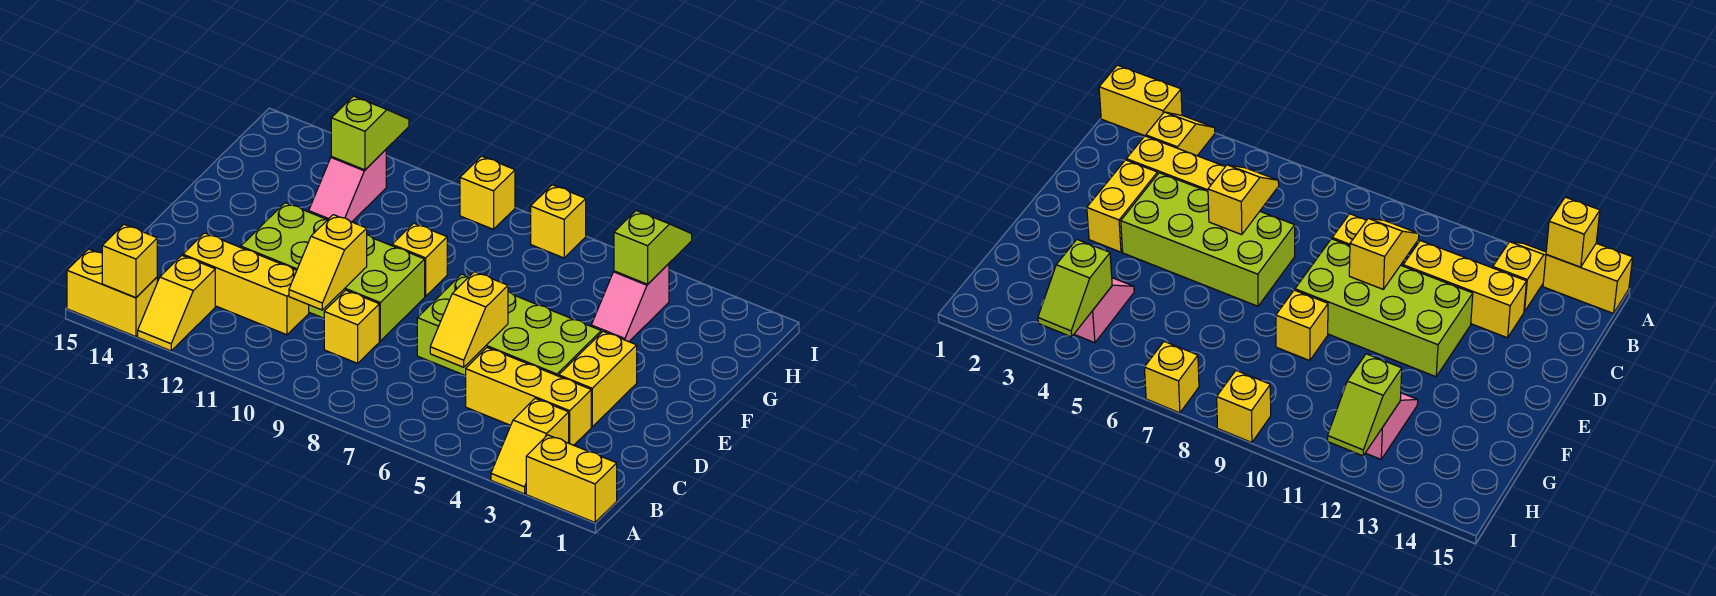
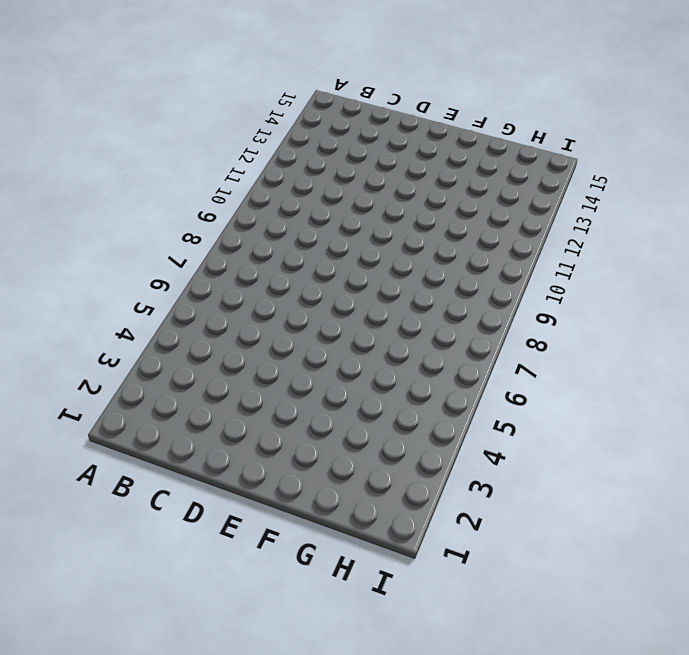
none -> yellow brick A1:A2 level 1
none -> yellow slope A3:B3 level 1 top B
none -> yellow slope A13:B13 level 1 top B

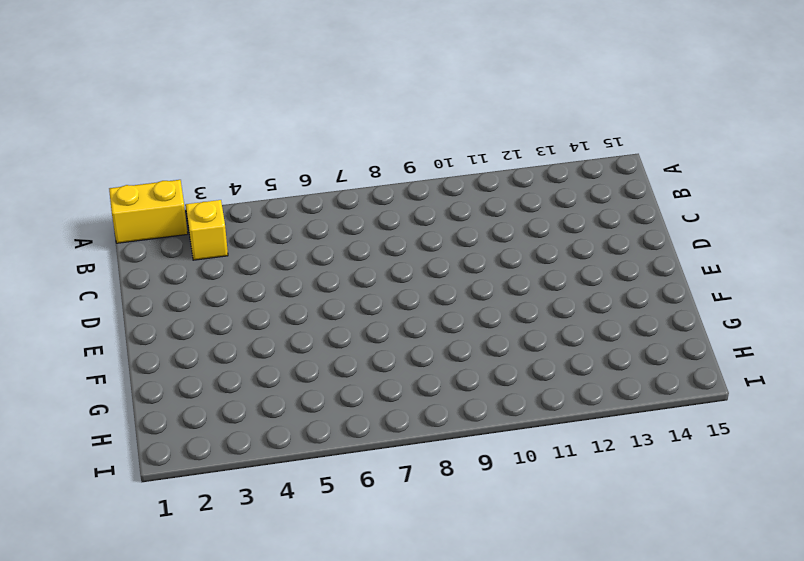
none -> yellow slope A13:B13 level 1 top B
none -> yellow brick A14:A15 level 1
none -> yellow brick C3:C5 level 1

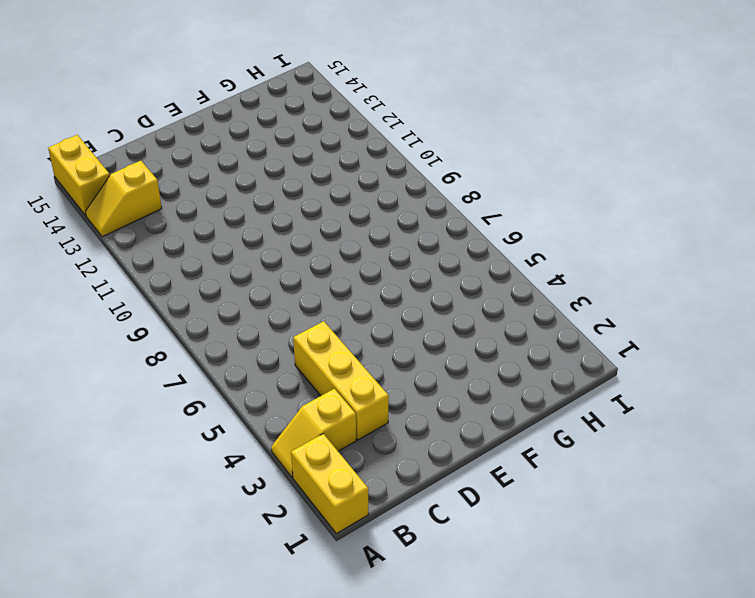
none -> yellow brick C9 level 1
none -> yellow brick C11:C13 level 1
none -> yellow brick D3:E3 level 1

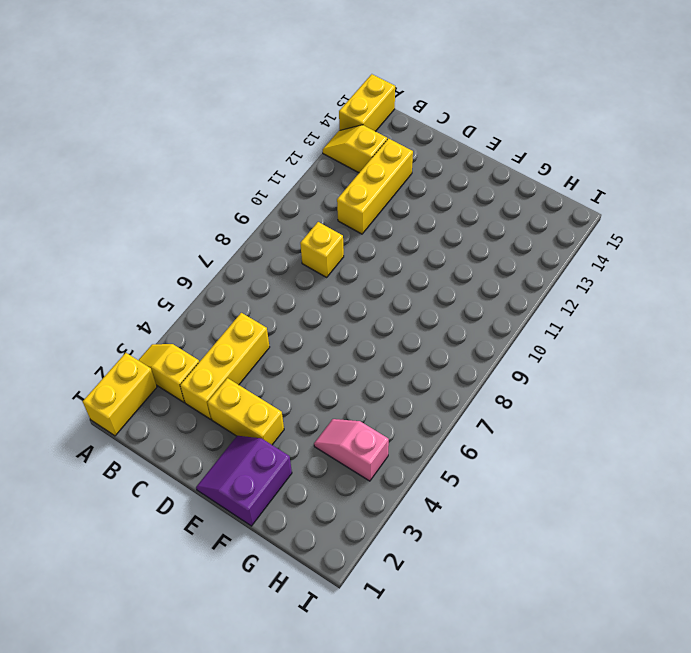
purple slope E1:F2 level 1 top F -> none
none -> lime brick D4:E7 level 1
none -> lime brick D9:E12 level 1
none -> yellow brick F9 level 1

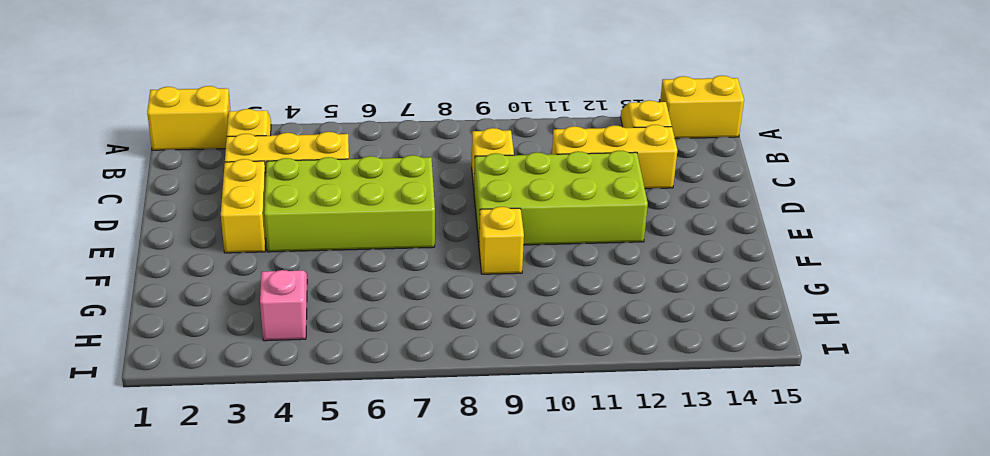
none -> pink slope G12:H12 level 1 top H
none -> yellow brick I7 level 1
none -> yellow brick I9 level 1

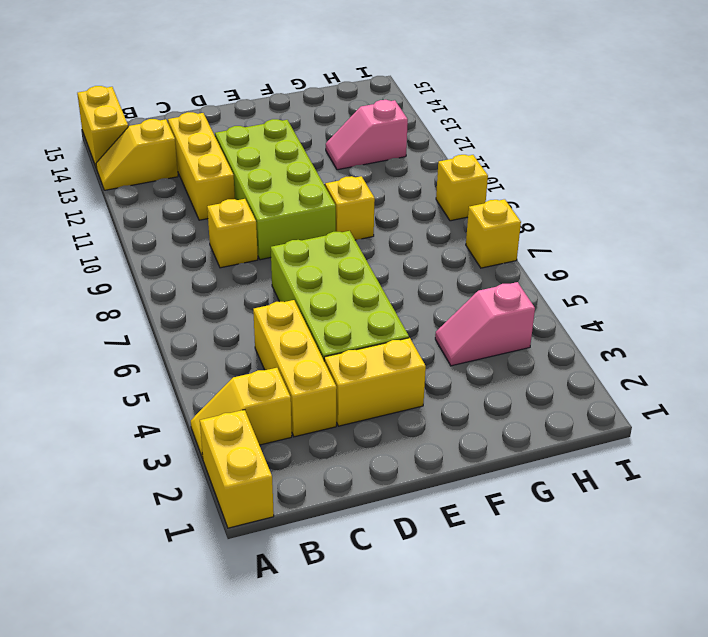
none -> yellow brick A14 level 2
none -> yellow slope C6:D6 level 2 top D
none -> yellow slope C10:D10 level 2 top D

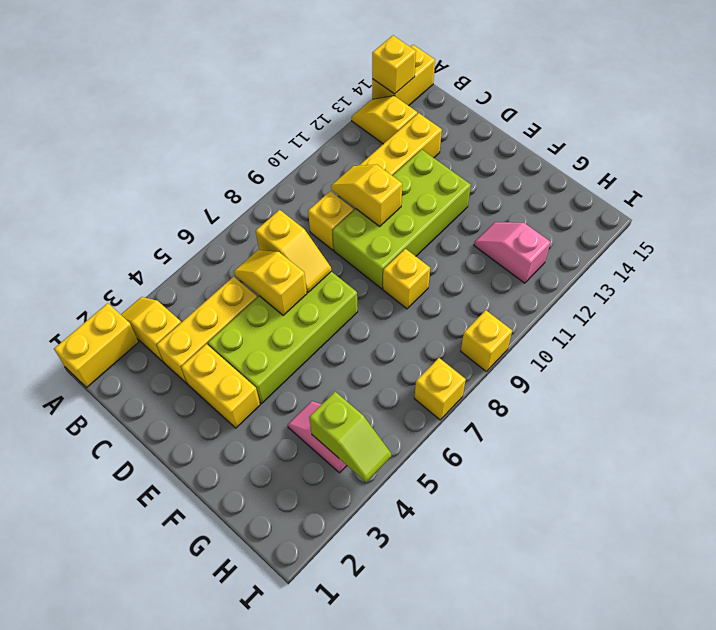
yellow slope C7:D7 level 2 top C -> none
none -> lime slope H12:I12 level 2 top H

